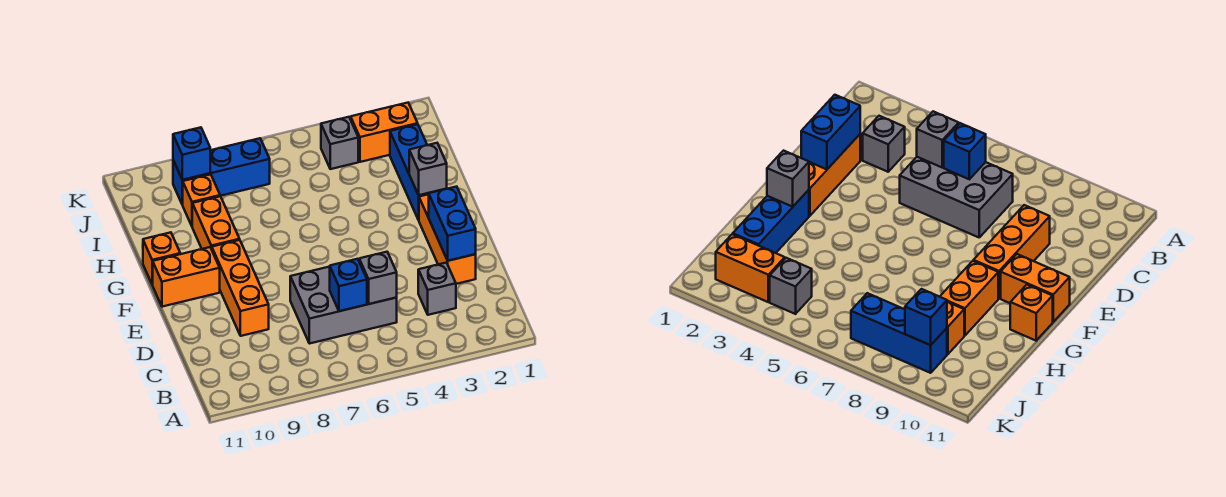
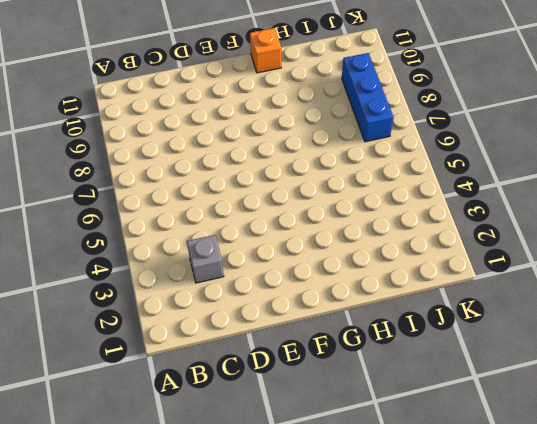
none -> grey brick C5:D7 level 1
none -> orange brick D2:F2 level 1
none -> orange brick D9:F9 level 1

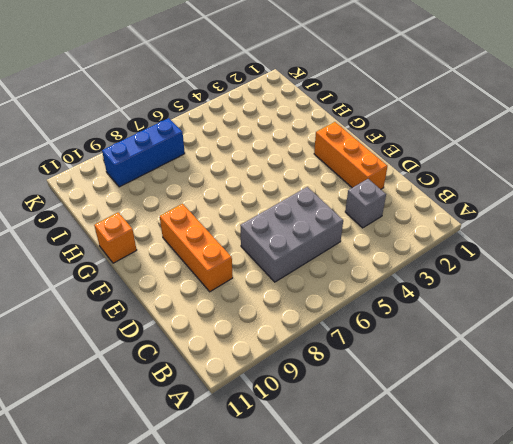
none -> orange brick F10:F11 level 1
none -> blue brick G2:I2 level 1
none -> orange brick G9:H9 level 1

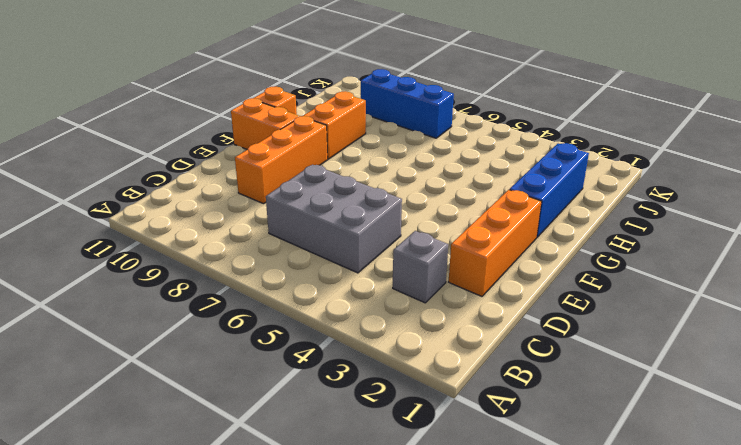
none -> orange brick I9 level 1
none -> orange brick J2:J3 level 1
none -> grey brick J4 level 1

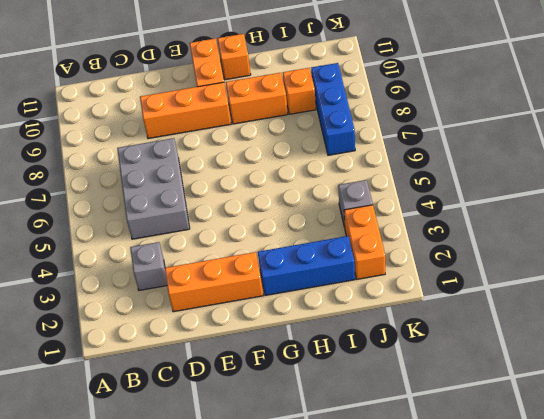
none -> grey brick C5 level 2
none -> blue brick C6 level 2
none -> blue brick D2:E2 level 2

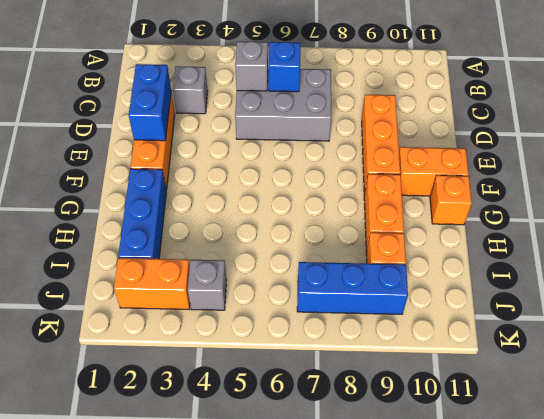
none -> grey brick G2 level 2
none -> blue brick J9 level 2

